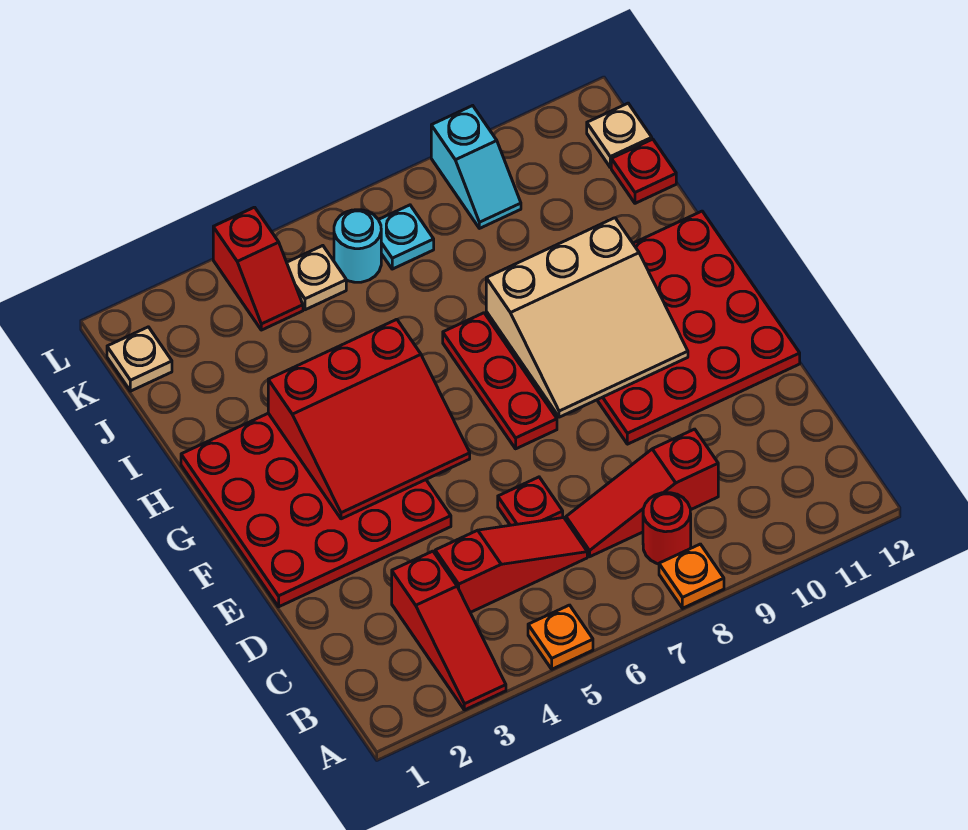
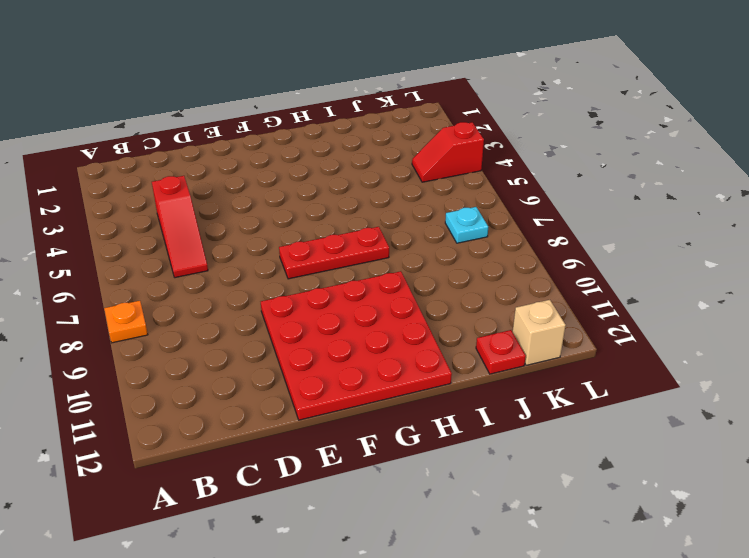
tan brick K12 level 1 -> tan plate K12 level 1
none -> red slope A3:C3 level 1 top C
none -> orange plate A5 level 1
none -> red round brick B8 level 1

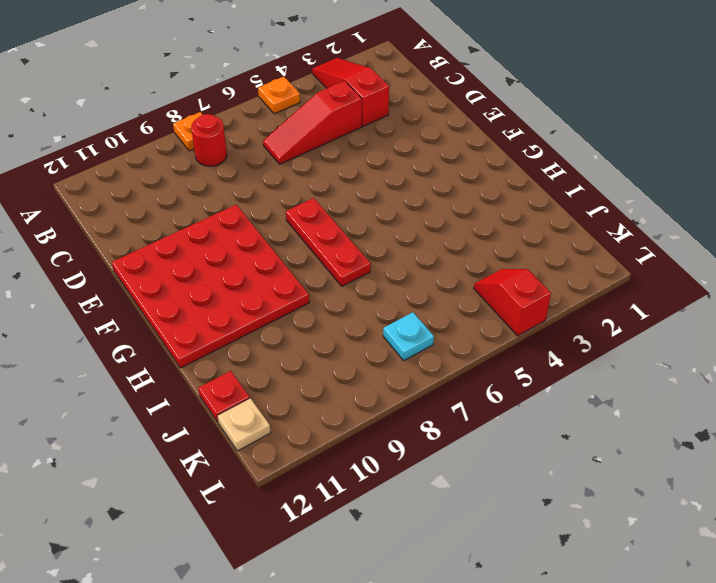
none -> red slope C7:C9 level 1 top 9
none -> red plate D6 level 1
none -> red plate E1:H4 level 1

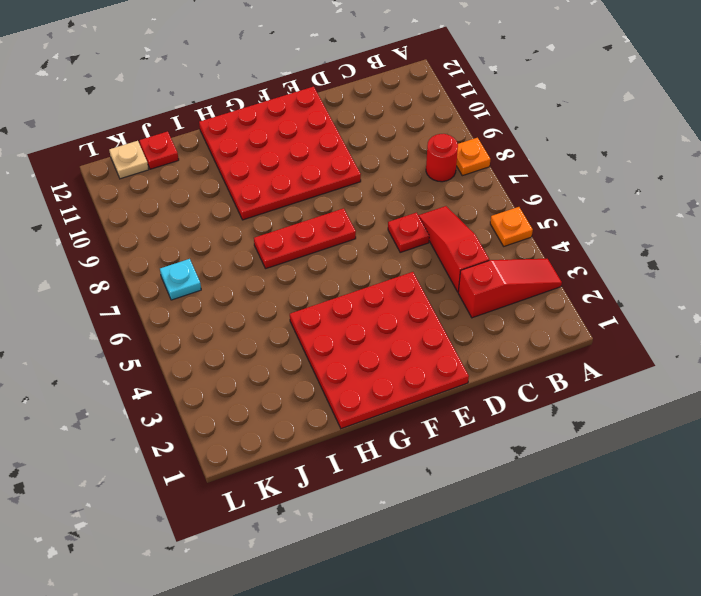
none -> red slope C7:C9 level 1 top 9
none -> tan plate K1 level 1
none -> red slope K4:L4 level 1 top L

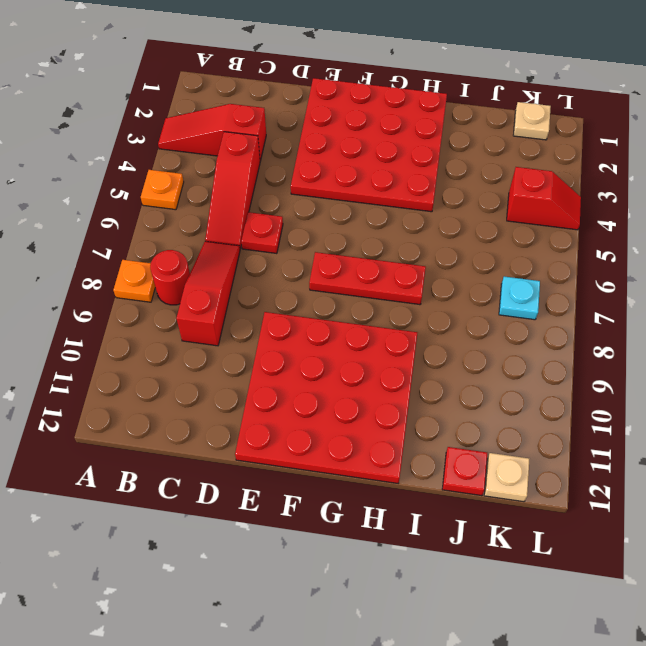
red slope K4:L4 level 1 top K -> red slope K4:L4 level 1 top L
none -> tan plate K5 level 1
none -> cyan round brick K6 level 1
none -> cyan slope K9:L9 level 1 top L

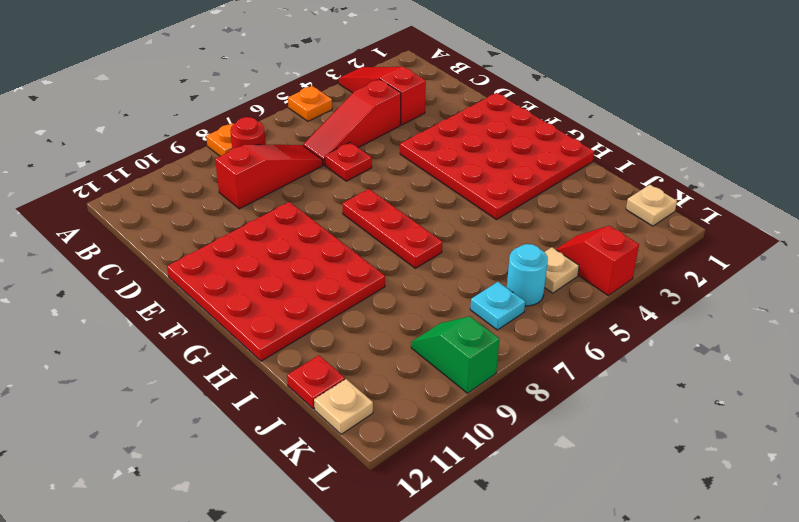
green slope K9:L9 level 1 top L -> cyan slope K9:L9 level 1 top L
none -> red slope F3:H5 level 2 top H
none -> tan slope F8:H10 level 2 top H

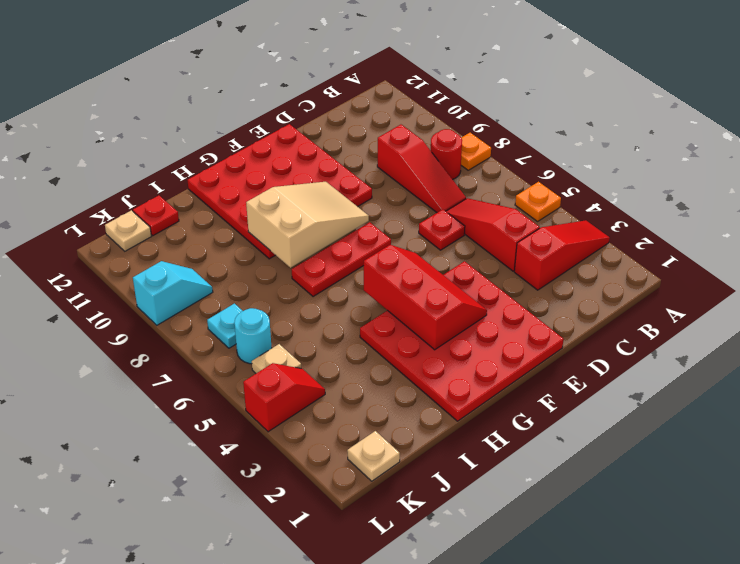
red slope F3:G5 level 2 top G -> red slope F3:H5 level 2 top H
tan slope F8:H9 level 2 top H -> tan slope F8:H10 level 2 top H

